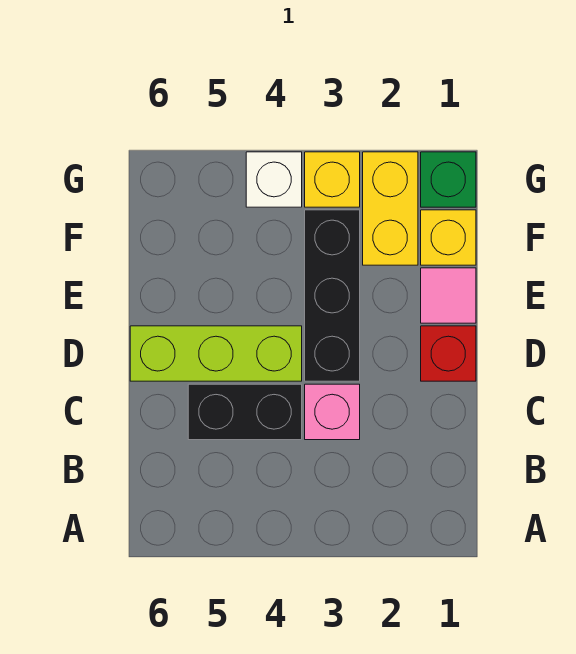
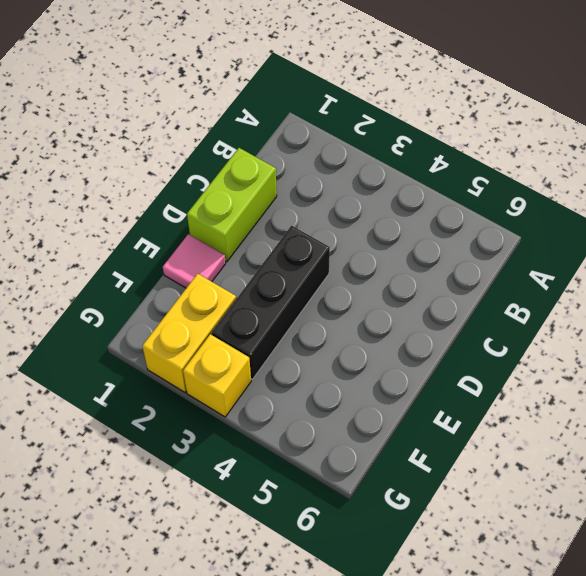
lime brick C1:D1 level 1 -> red brick D1 level 1
none -> pink brick C3 level 1
none -> black brick C4:C5 level 1

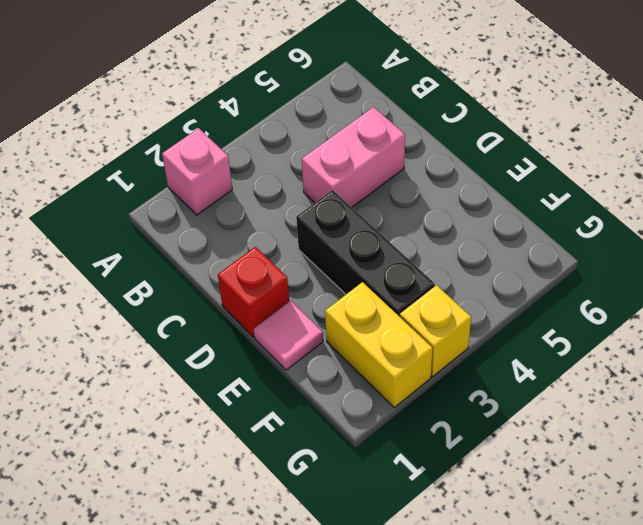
pink brick A2 level 1 -> pink brick C3 level 1
pink brick C4:C5 level 1 -> black brick C4:C5 level 1
none -> lime brick D4:D6 level 1
none -> yellow brick F1 level 1

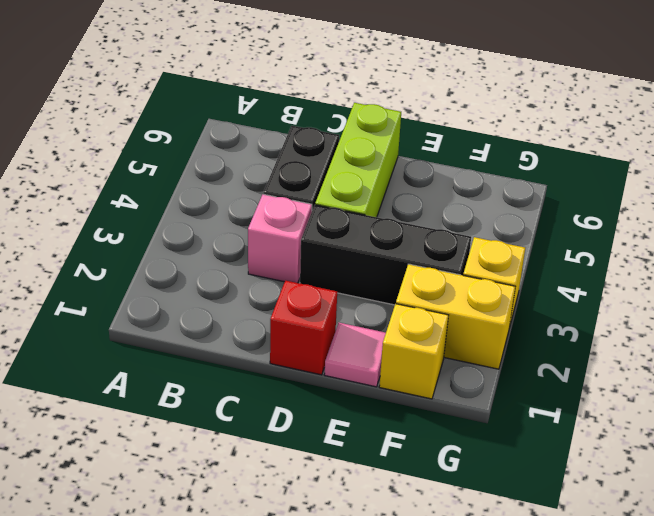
none -> green brick G1 level 1
none -> white brick G4 level 1

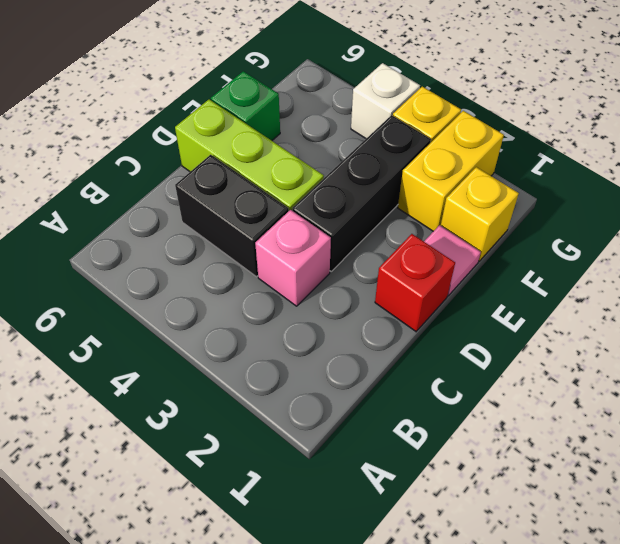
green brick E6 level 1 -> green brick G1 level 1

